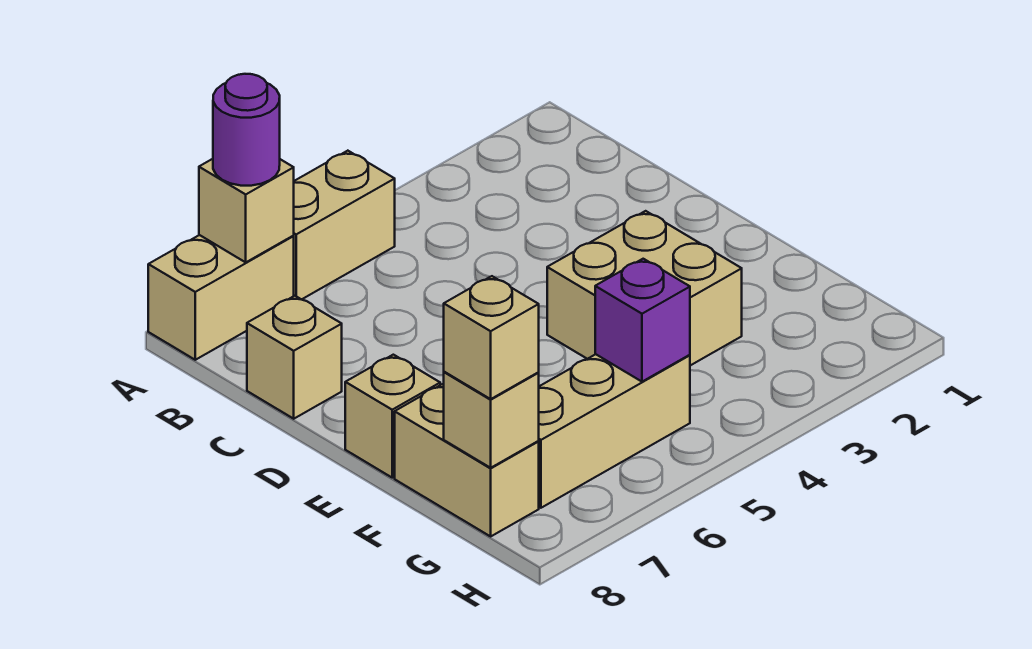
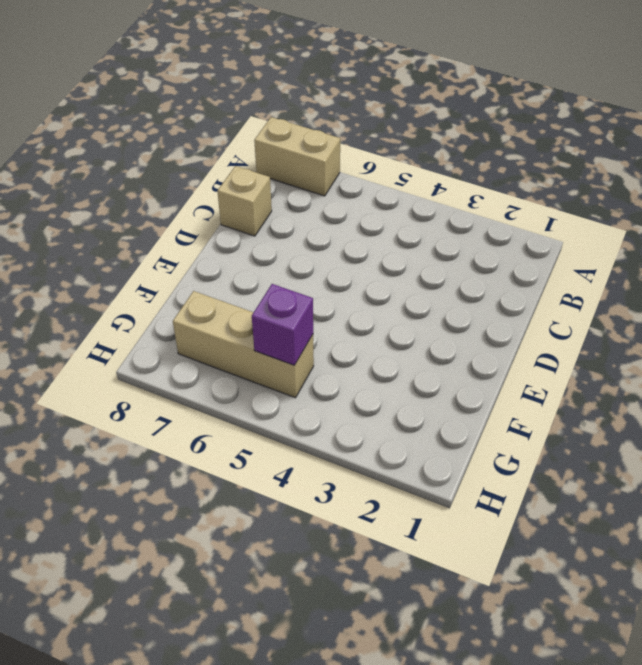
none -> tan brick A5:A6 level 1
none -> tan brick E3:F4 level 1
none -> tan brick E8 level 1

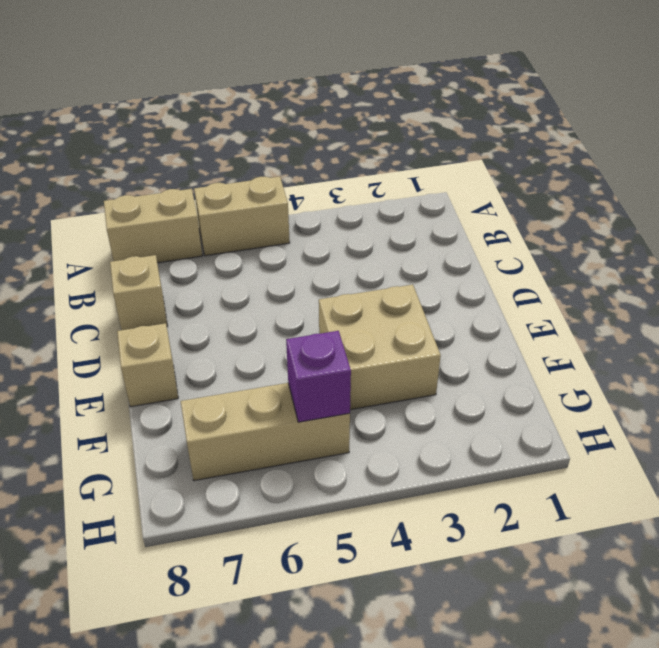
none -> tan brick F8:G8 level 1
none -> tan brick A7 level 2
none -> tan brick G8 level 2

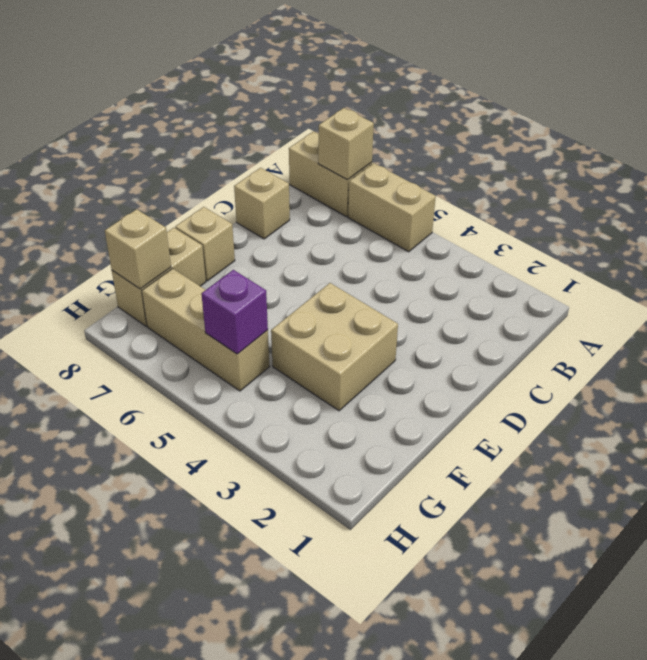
none -> purple round brick A7 level 3
none -> tan brick G8 level 3

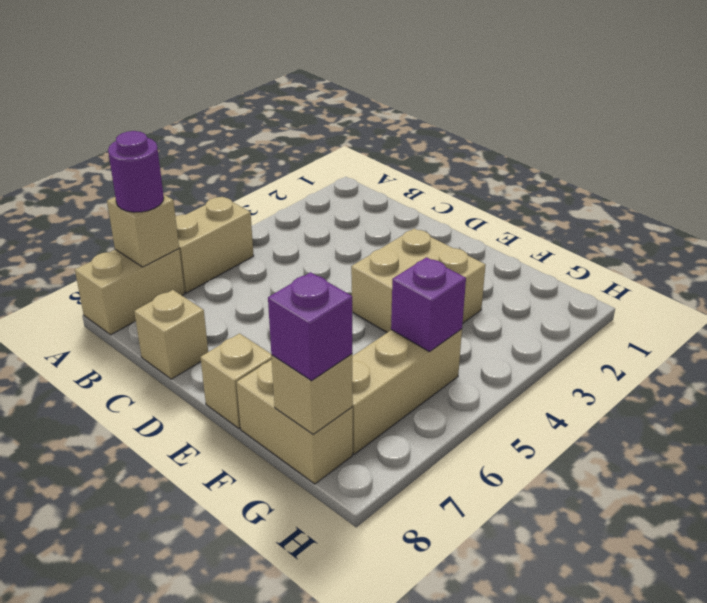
purple brick G8 level 3 -> tan brick G8 level 3

